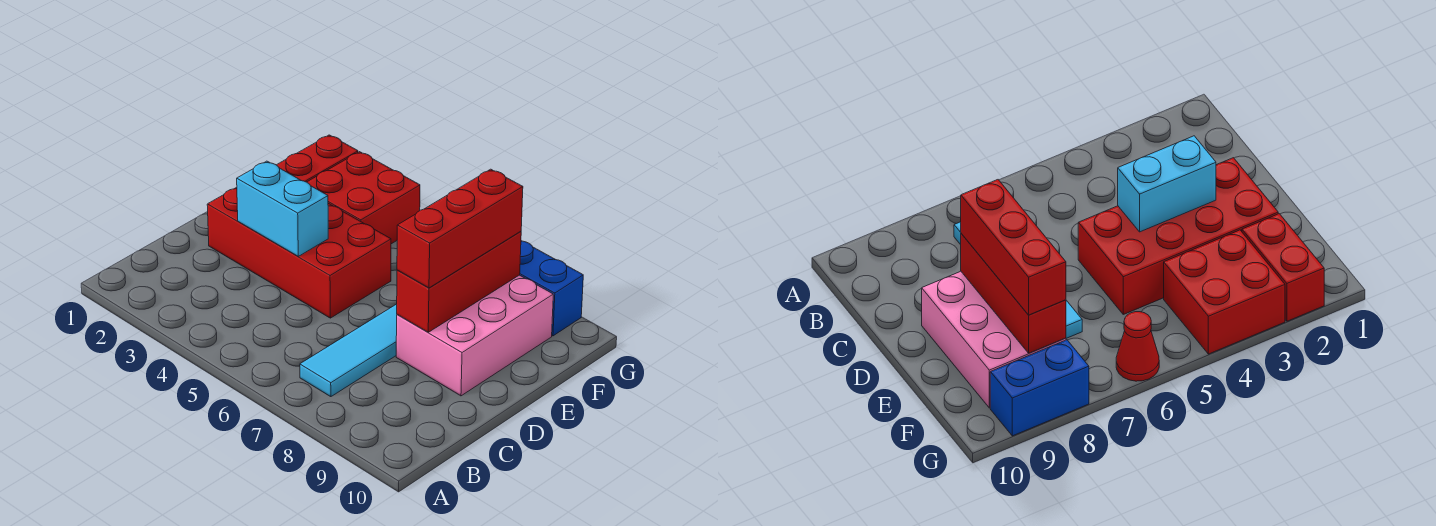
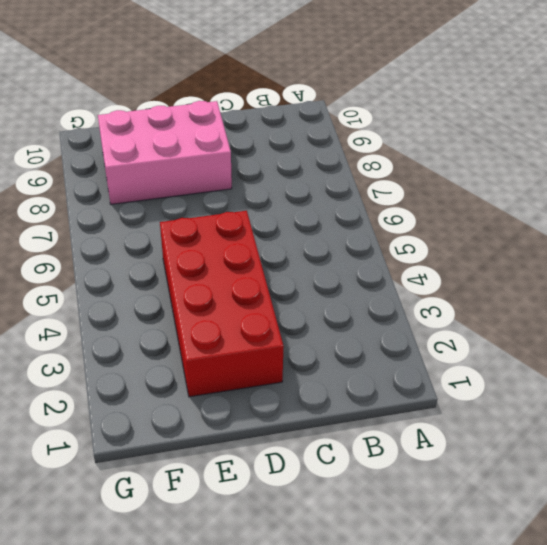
none -> cyan tile B7:E7 level 1
none -> red brick F2:G2 level 1

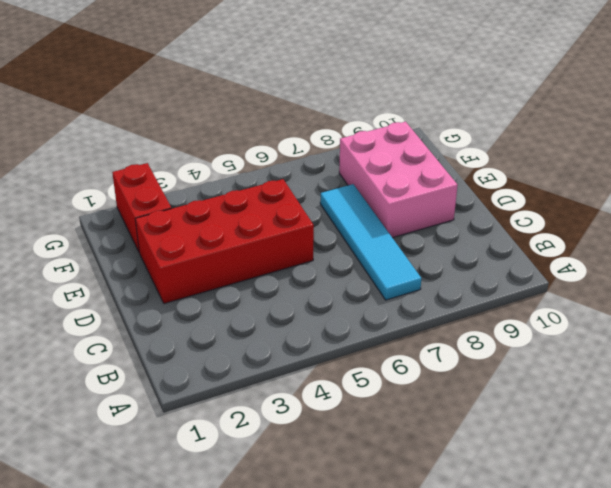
none -> red brick F3:G4 level 1
none -> red cone G6 level 1

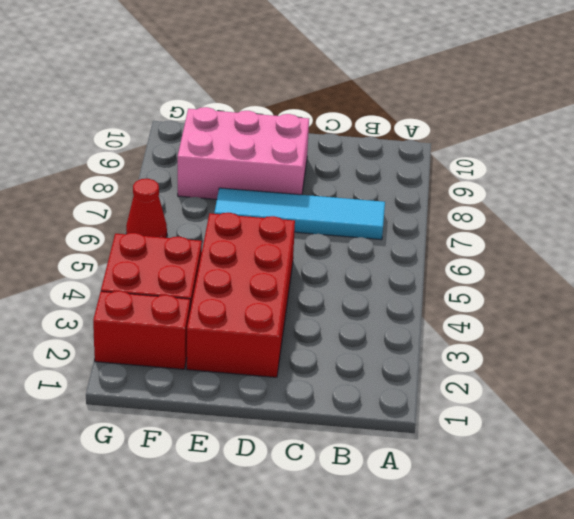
none -> blue brick G8:G9 level 1
none -> cyan brick D3:D4 level 2

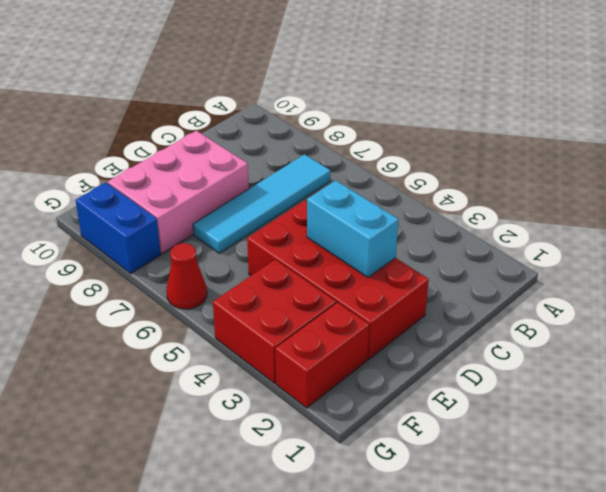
none -> red brick D8:F8 level 2
none -> red brick D8:F8 level 3

